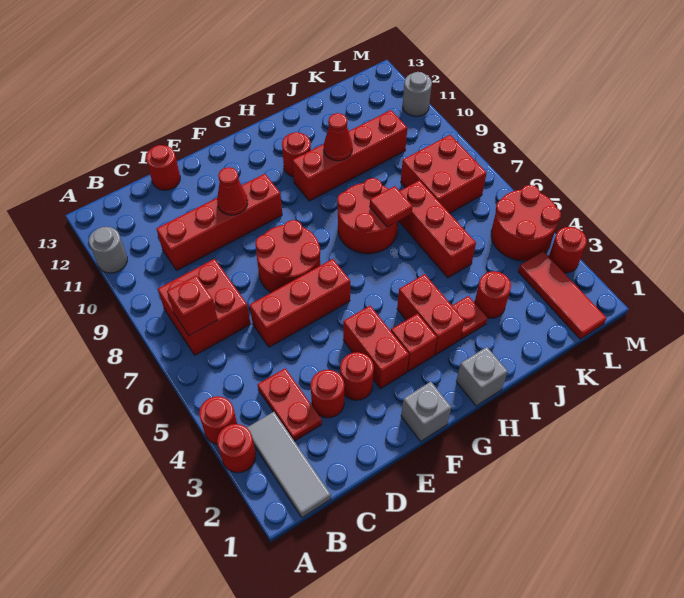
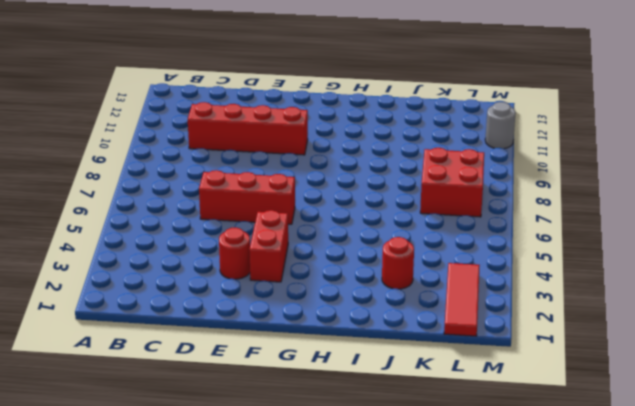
none -> red round brick A3 level 1
none -> red round brick A4 level 1
none -> grey round brick A11 level 1
none -> grey tile B1:B3 level 1

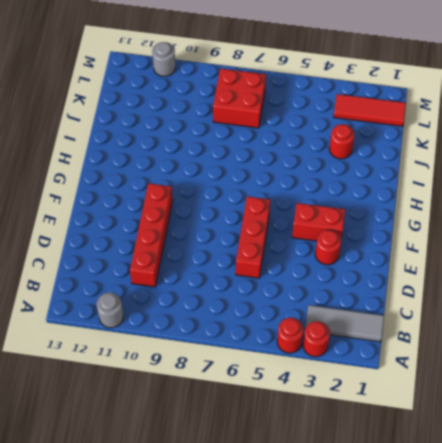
none -> red brick B7:C8 level 1
none -> red plate C3:C4 level 1
none -> red round brick D3 level 1
none -> red round brick D13 level 1

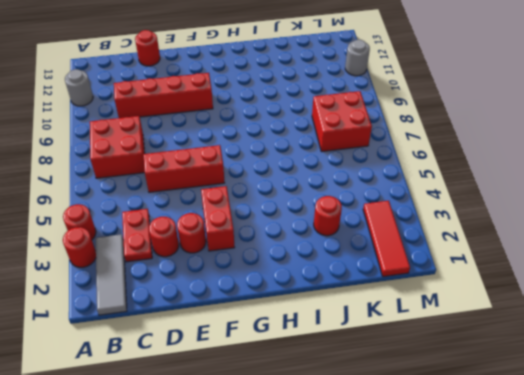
none -> red round brick E7:F8 level 1
none -> grey brick F1 level 1
none -> red brick G3 level 1
none -> grey brick H1 level 1

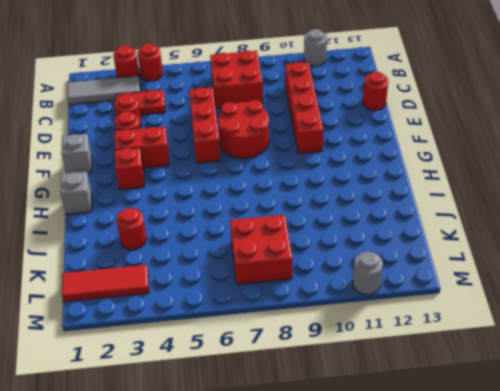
none -> red brick H3:H4 level 1
none -> red round brick H7:I8 level 1
none -> red brick H10:K10 level 1
none -> red round brick H11 level 1

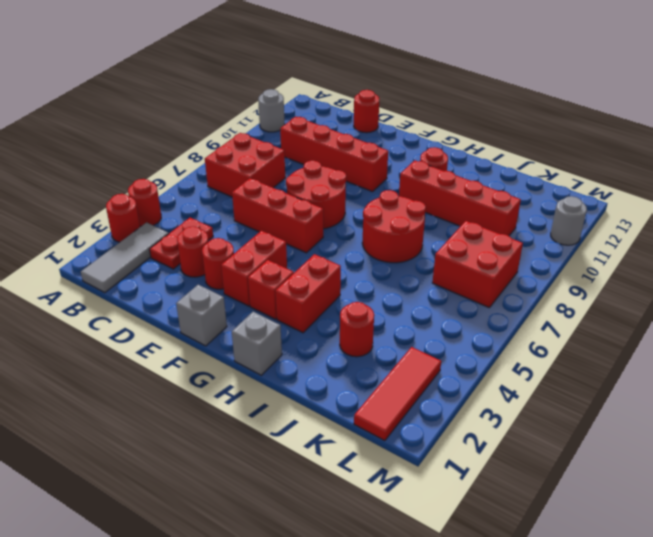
none -> red plate I3 level 1
none -> red brick J5:J7 level 1
none -> red round brick L4:M5 level 1
none -> red round brick M3 level 1

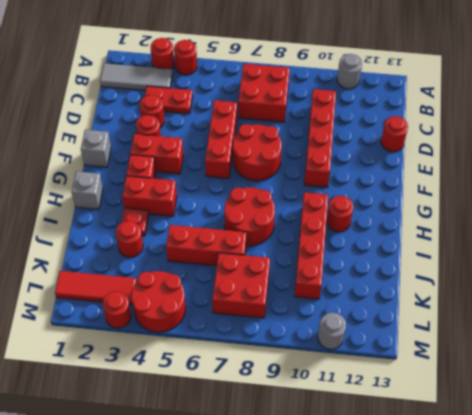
none -> red brick B7 level 2
none -> red cone E10 level 2
none -> red tile I7 level 2
none -> red cone I10 level 2

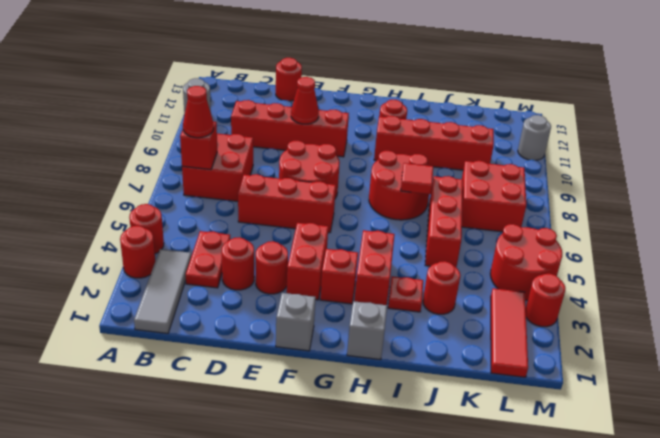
red cone B7 level 3 -> red cone I10 level 2

